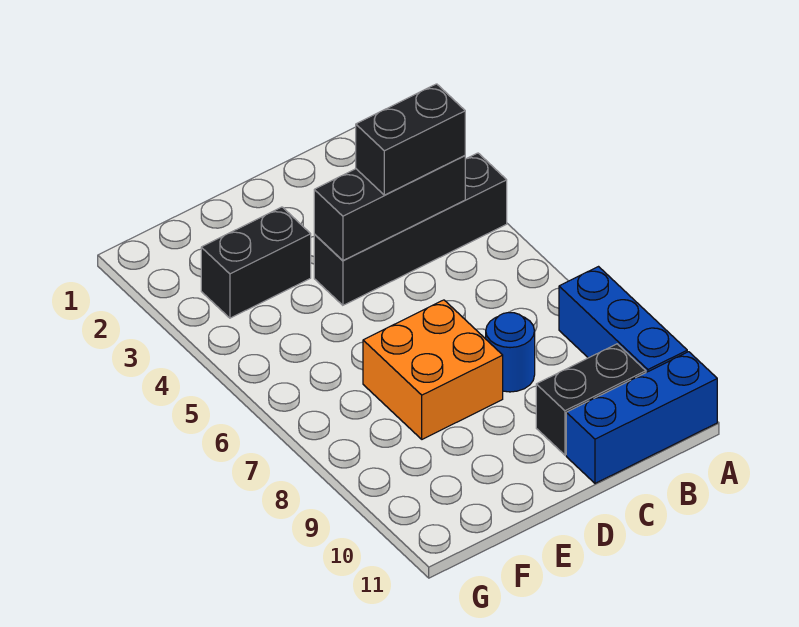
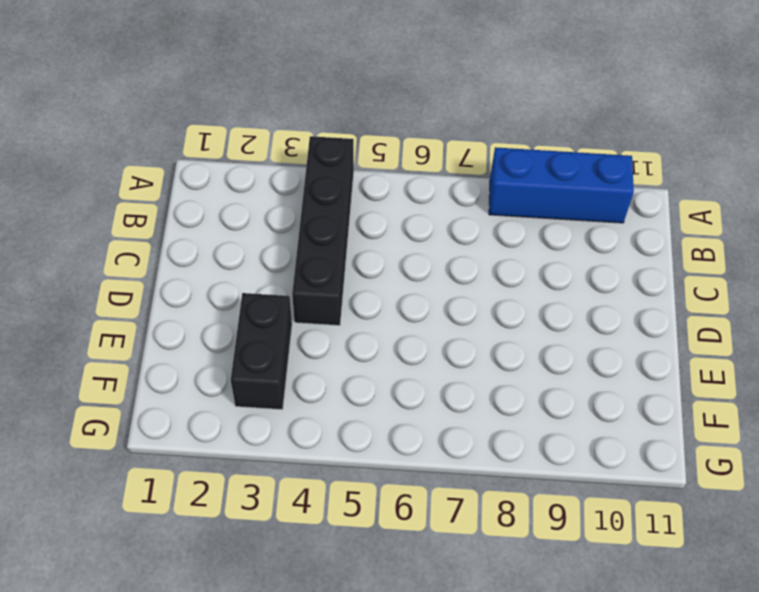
none -> blue brick A11:C11 level 1
none -> black brick B10:C10 level 1

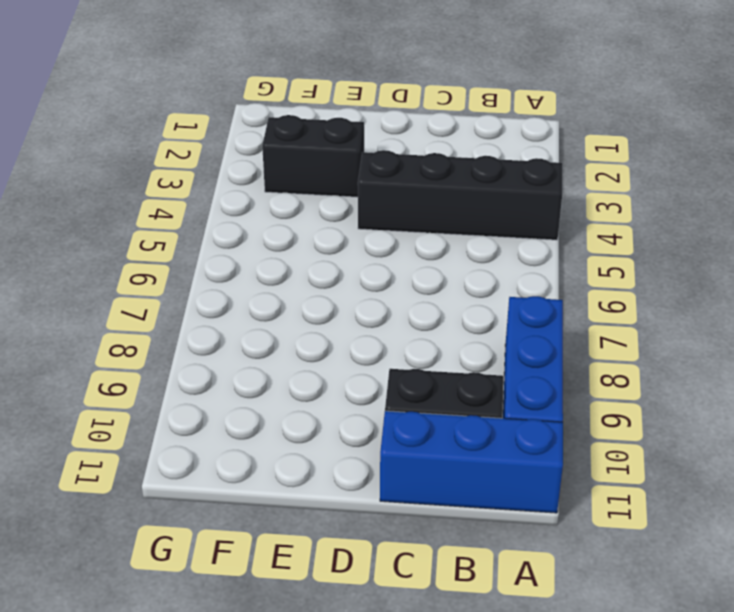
none -> blue round brick C8 level 1
none -> orange brick D7:E8 level 1

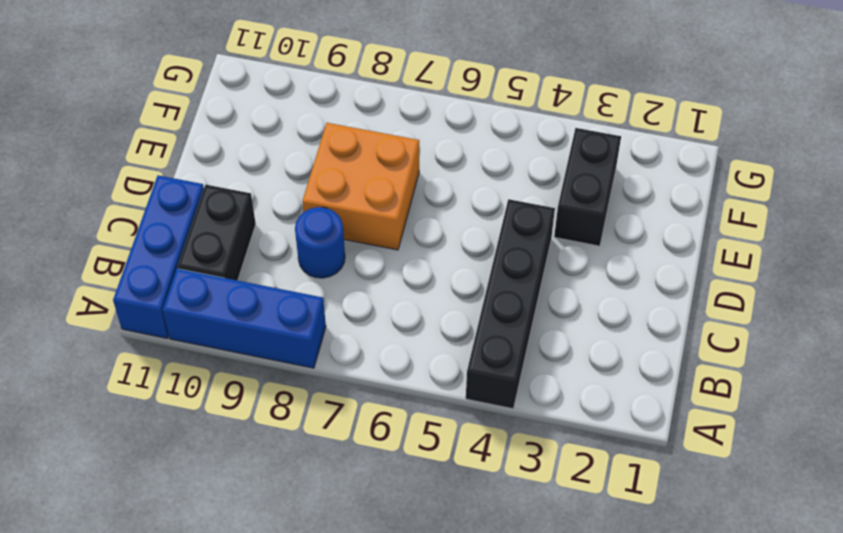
none -> black brick B4:D4 level 2
none -> black brick B4:C4 level 3

